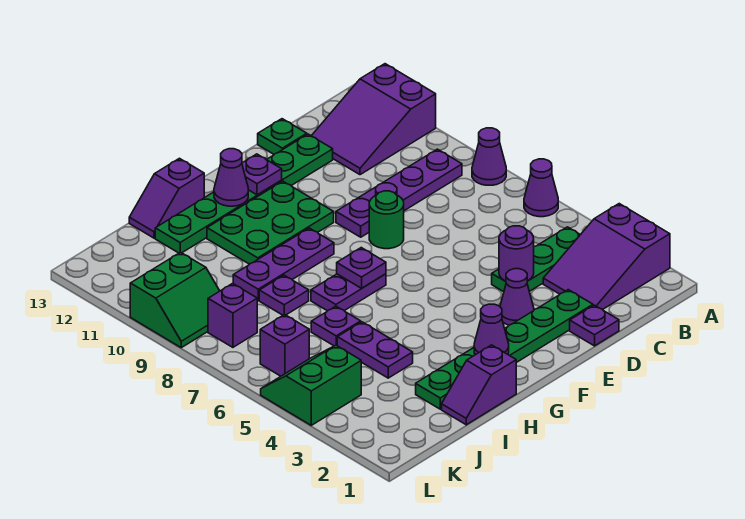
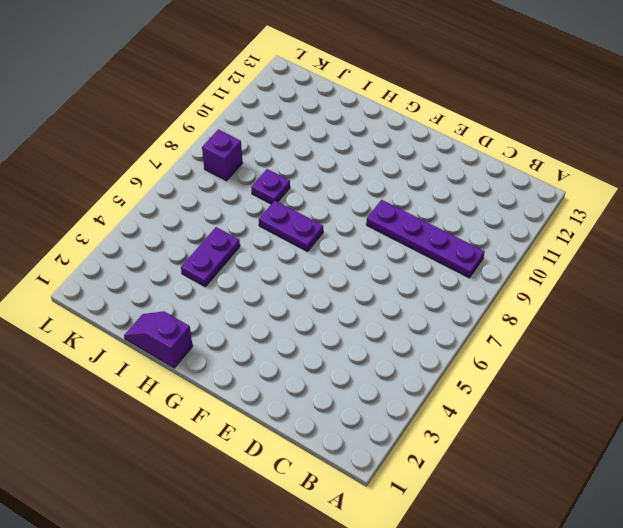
none -> purple slope A2:C3 level 1 top A
none -> purple cone A6 level 1
none -> purple cone A8 level 1

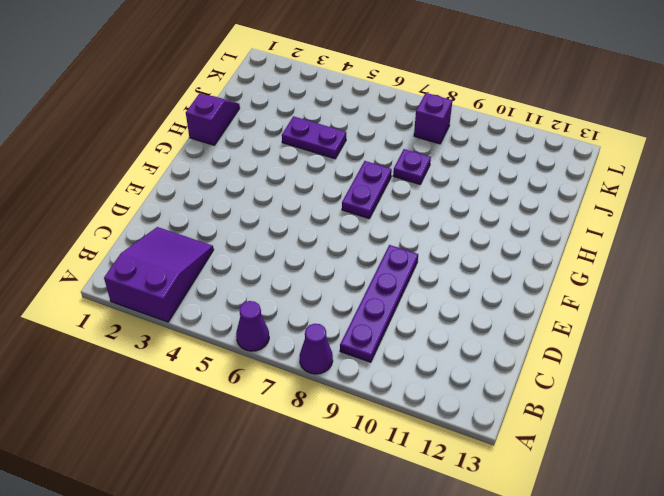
none -> purple slope A11:C12 level 1 top A
none -> green plate B4:D4 level 1
none -> purple plate D1 level 1

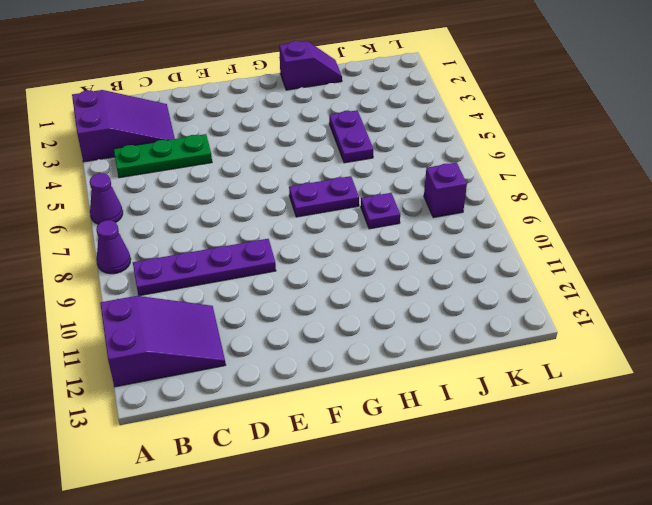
none -> purple plate D1 level 1
none -> green plate D2:I2 level 1
none -> green plate D12:I12 level 1

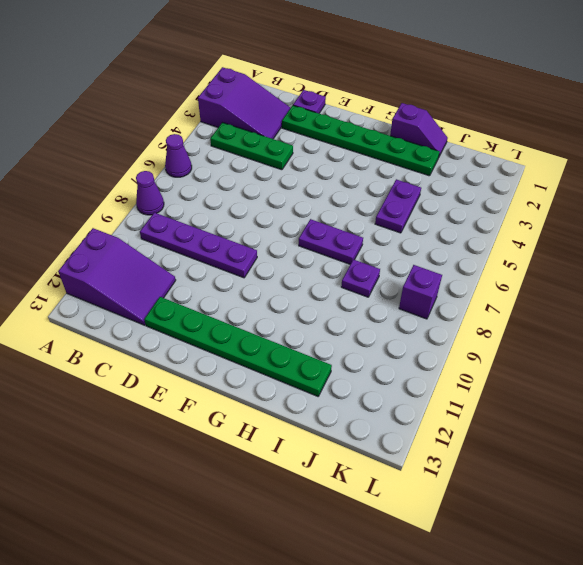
none -> green plate D13 level 1
none -> purple cone E3 level 1
none -> green round brick E8 level 1

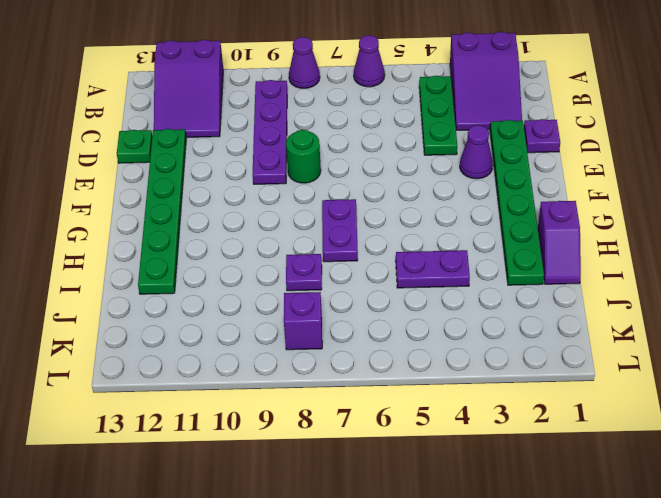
none -> green plate F10:H11 level 1
none -> purple plate G9:I9 level 1
none -> purple slope H13:I13 level 1 top H

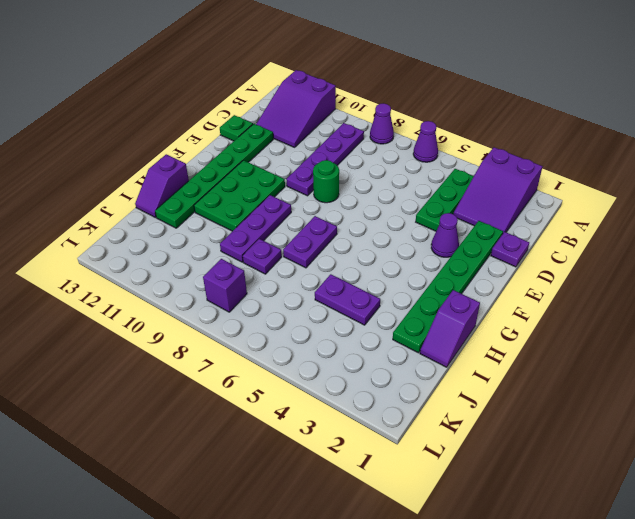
none -> purple plate I6 level 1
none -> green slope K4:L5 level 1 top 4
none -> purple brick K6 level 1

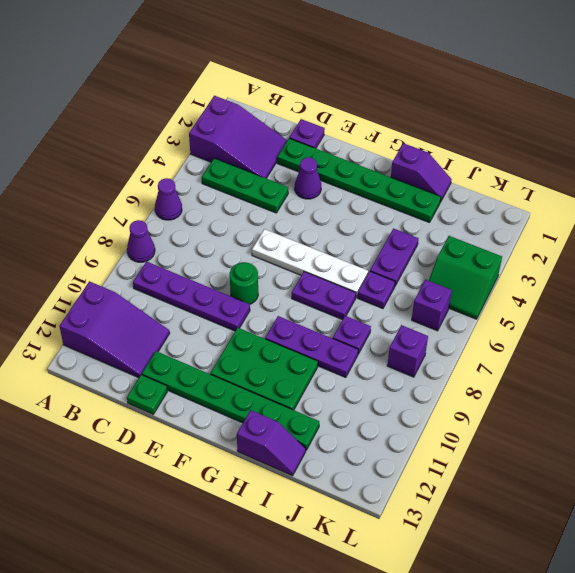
white plate E6:H6 level 1 -> none
none -> green slope K9:L10 level 1 top 10
none -> purple round brick D4 level 2
none -> purple plate F12 level 2

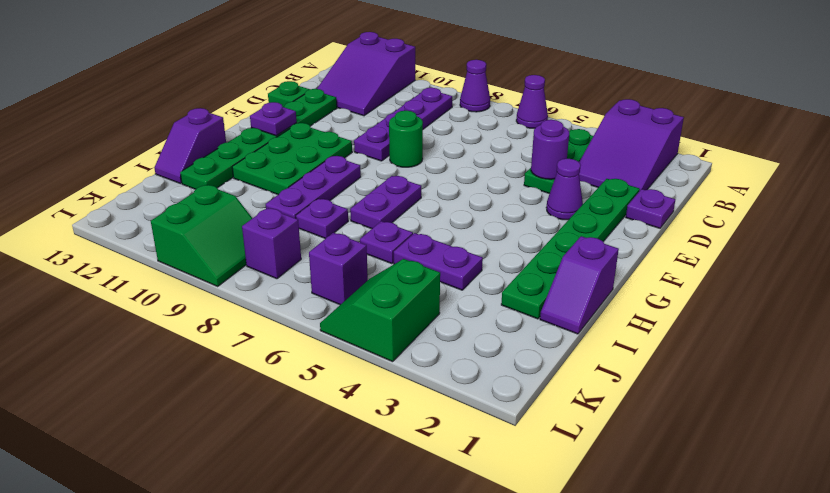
none -> purple cone G2 level 2
none -> purple plate G7 level 2
none -> purple cone G12 level 2

